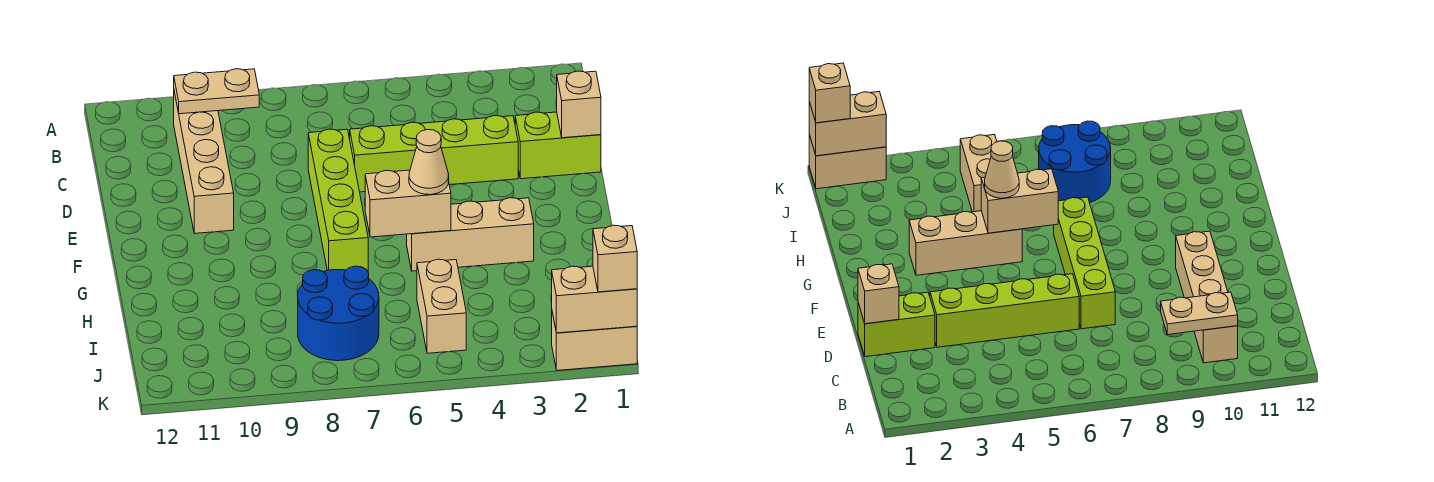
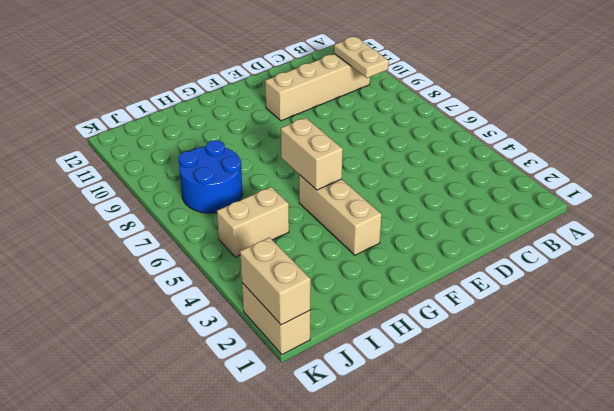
none -> lime brick D1:D2 level 1
none -> lime brick D3:D6 level 1
none -> lime brick D7:G7 level 1

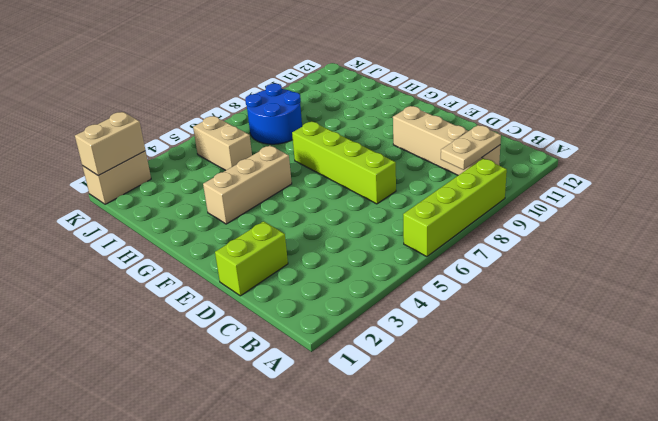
lime brick A6:A9 level 1 -> lime brick D3:D6 level 1
none -> tan brick D1 level 2
none -> tan brick G5:G6 level 2
none -> tan cone G5 level 3

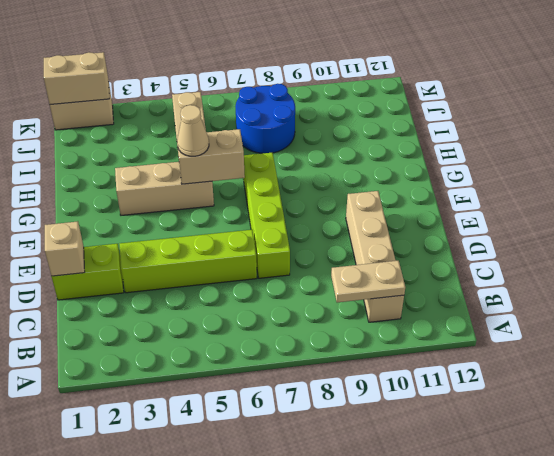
none -> tan brick K1 level 3

